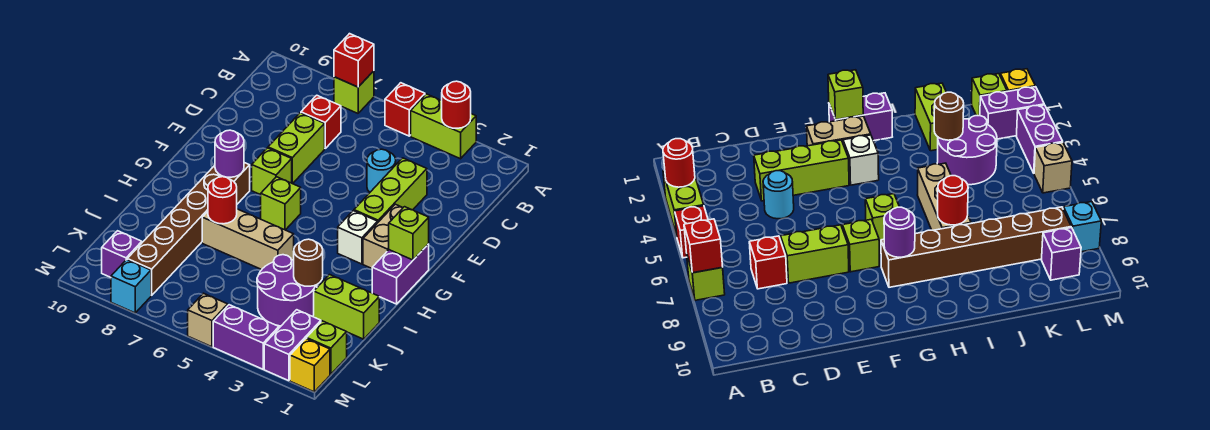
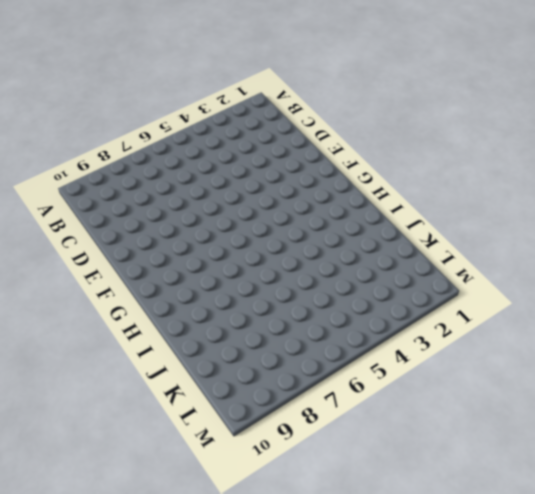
none -> lime brick A3:A4 level 1
none -> red brick A5 level 1
none -> lime brick A7 level 1

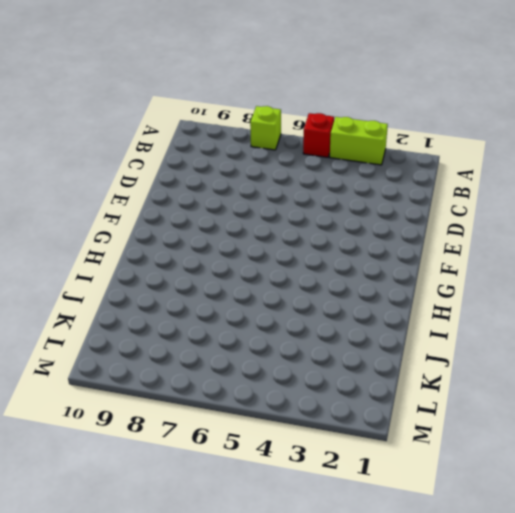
none -> red brick C7 level 1
none -> lime brick D3:F3 level 1
none -> cyan round brick D4 level 1

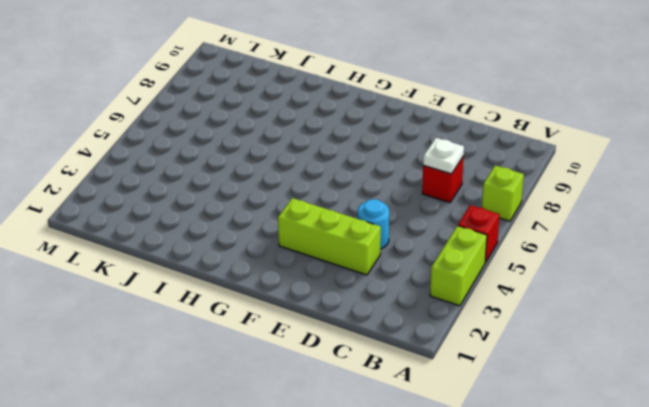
white plate C7 level 2 -> none
none -> lime brick D7:E7 level 1
none -> tan brick F2:G2 level 1
none -> lime brick F7 level 1

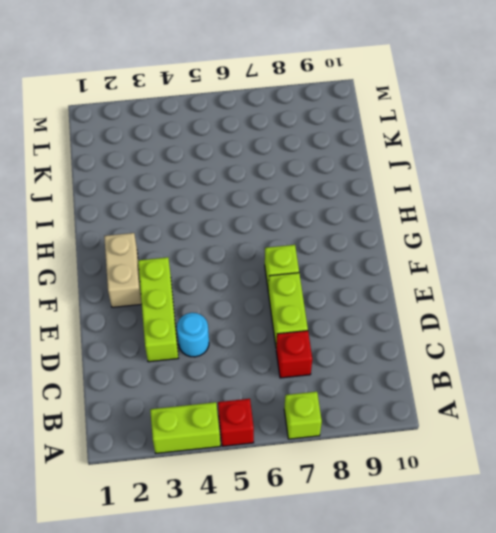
none -> purple brick G1:H1 level 1
none -> white brick G3 level 1
none -> lime brick G6 level 1

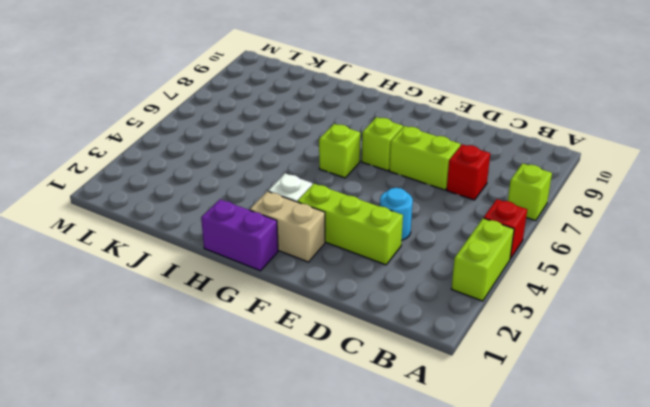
none -> brown brick G8:L8 level 1
none -> tan brick I5:I7 level 1
none -> lime brick J1:J2 level 1

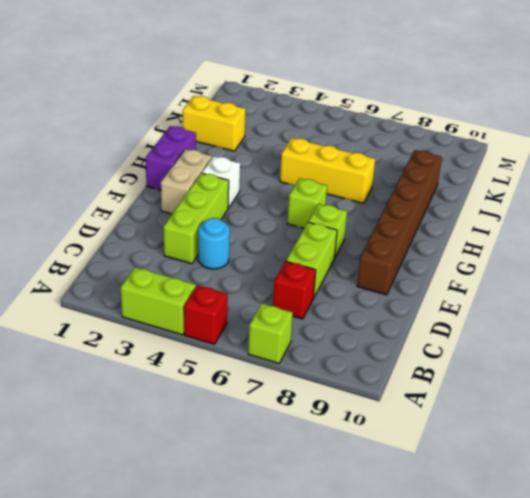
brown brick E9:J9 level 1 -> brown brick G8:L8 level 1
yellow brick I5:I7 level 1 -> tan brick I5:I7 level 1
yellow brick J1:J2 level 1 -> lime brick J1:J2 level 1
none -> purple round brick J3:K4 level 1
none -> lime brick L1 level 1
none -> purple brick L2:M2 level 1

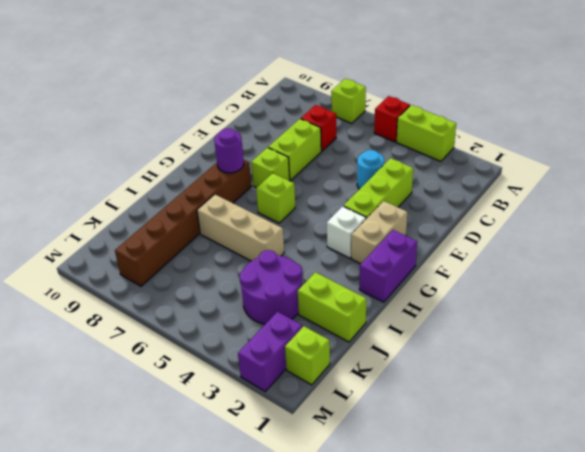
none -> purple brick L9 level 1
none -> yellow brick M1 level 1
none -> purple brick M3:M4 level 1

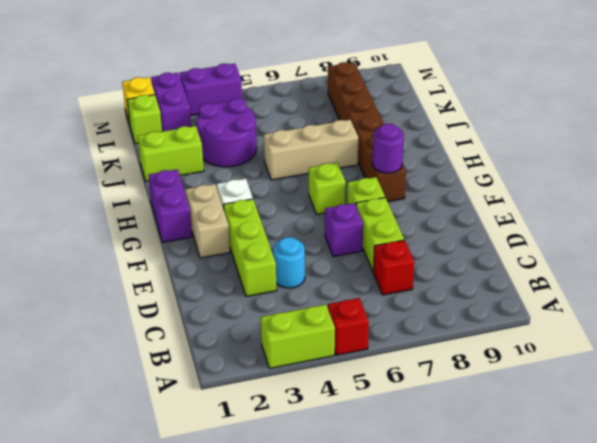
purple brick E6 level 1 -> purple brick L9 level 1
none -> lime brick A7 level 1
none -> tan brick M5 level 1
none -> cyan brick M8 level 1

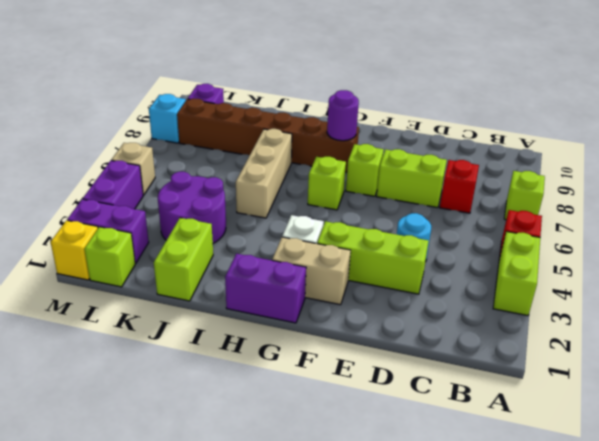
none -> red round brick A3 level 2
none -> red brick A7 level 2
none -> lime brick G1 level 2

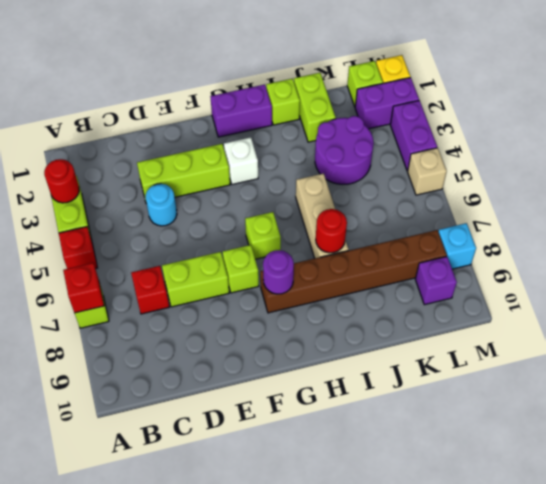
lime brick I1 level 1 -> lime brick G1 level 2
none -> tan brick F2:G2 level 1
none -> brown round brick J3 level 2

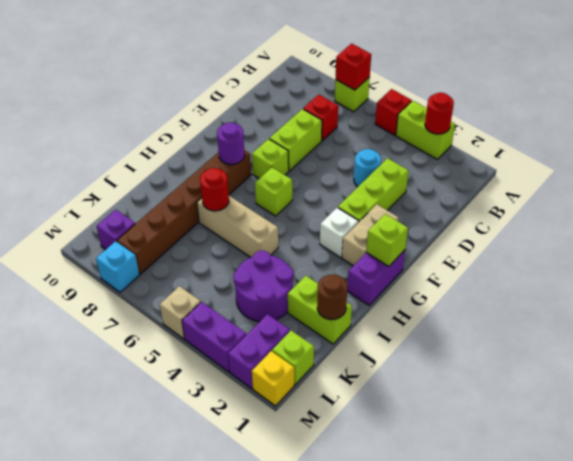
brown round brick J1 level 2 -> brown round brick J3 level 2

